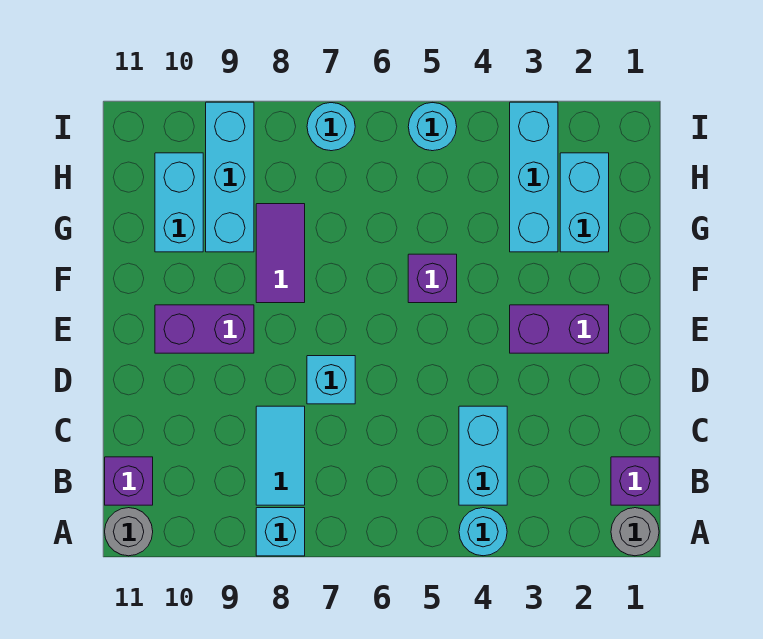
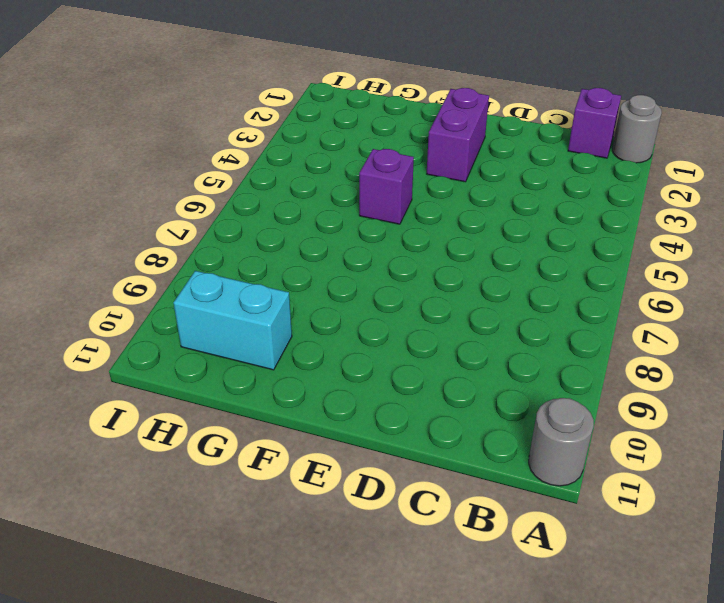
none -> cyan round brick A4 level 1
none -> cyan brick A8 level 1
none -> cyan brick B4:C4 level 1

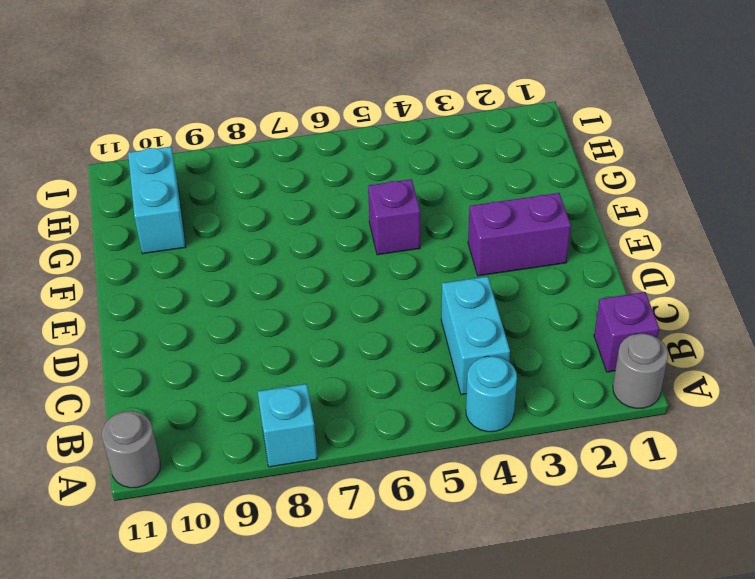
none -> cyan tile B8:C8 level 1
none -> purple brick B11 level 1
none -> cyan brick D7 level 1

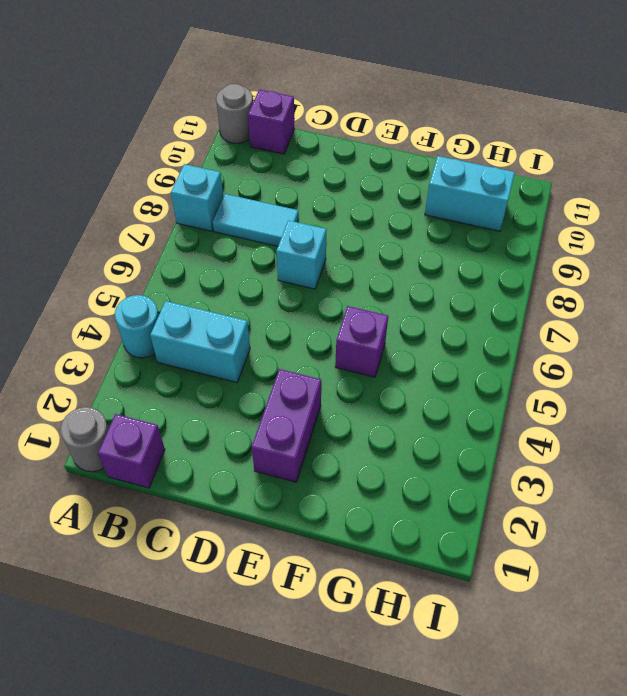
none -> purple brick E9:E10 level 1
none -> purple tile F8:G8 level 1
none -> cyan brick G2:H2 level 1

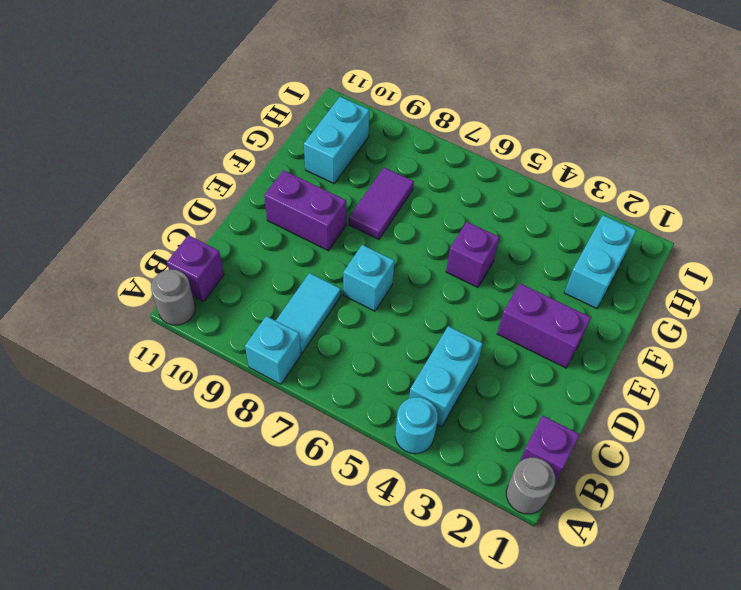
none -> cyan brick G3:I3 level 1
none -> cyan brick G9:I9 level 1
none -> cyan round brick I5 level 1

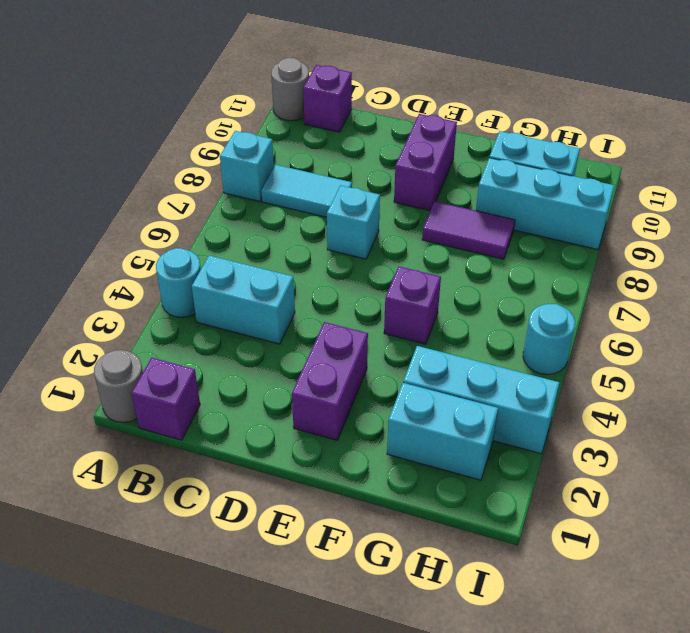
none -> cyan round brick I7 level 1

